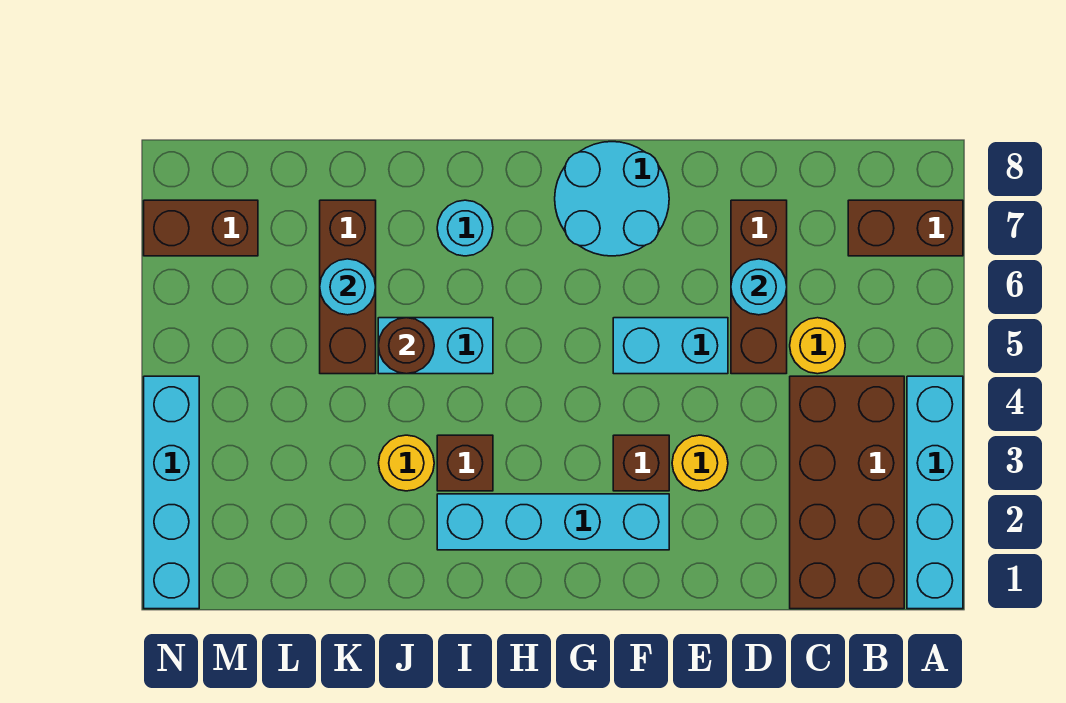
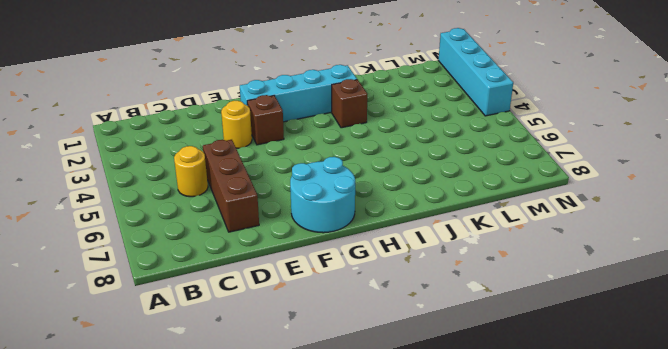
none -> cyan brick A1:A4 level 1
none -> brown brick A7:B7 level 1
none -> brown brick B1:C4 level 1

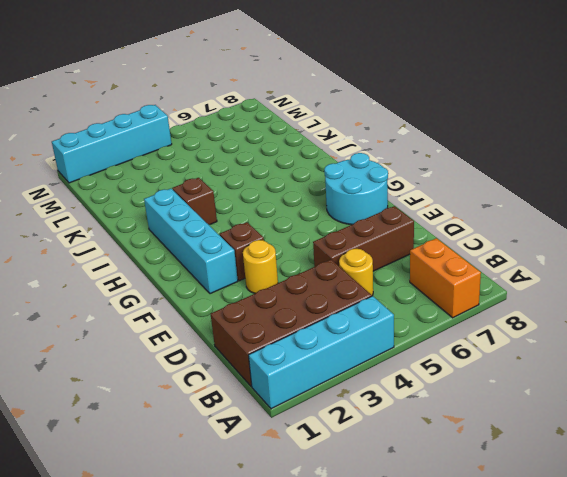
orange brick A7:B7 level 1 -> brown brick A7:B7 level 1
none -> cyan brick E5:F5 level 1
none -> cyan brick I5:J5 level 1
none -> cyan round brick I7 level 1

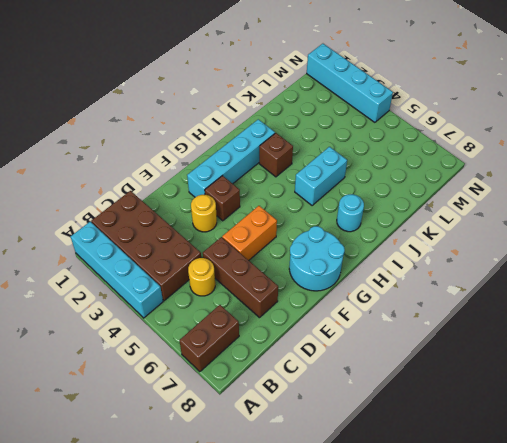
orange brick E5:F5 level 1 -> cyan brick E5:F5 level 1
none -> yellow round brick J3 level 1
none -> brown brick K5:K7 level 1
none -> brown brick M7:N7 level 1

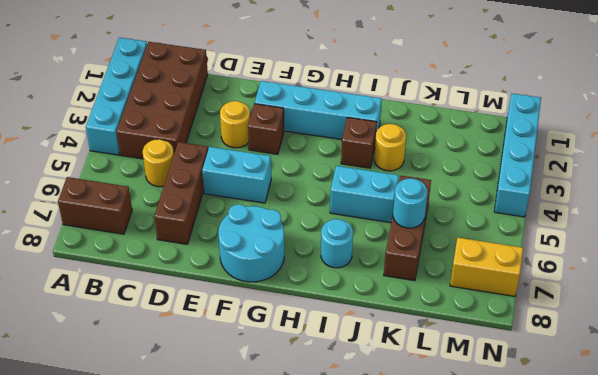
yellow brick M7:N7 level 1 -> brown brick M7:N7 level 1
none -> cyan round brick D6 level 2
none -> brown round brick J5 level 2

